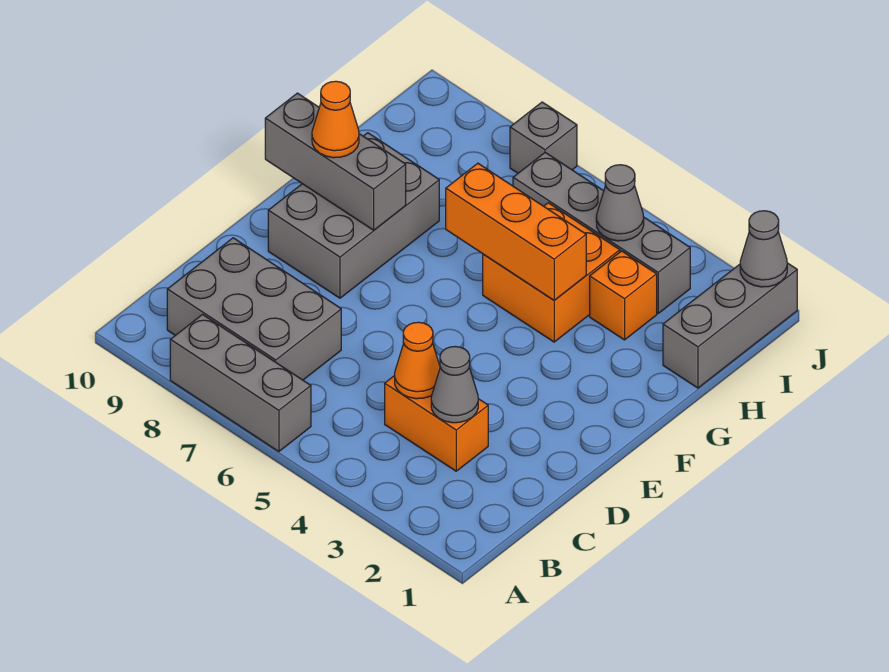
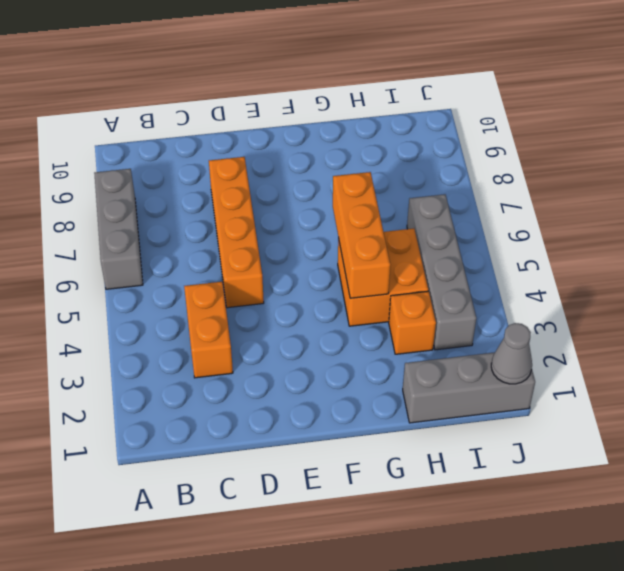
orange brick D5:D8 level 1 -> none
none -> grey brick B7:C9 level 1
none -> grey brick E8:G9 level 1
none -> grey brick J7 level 1

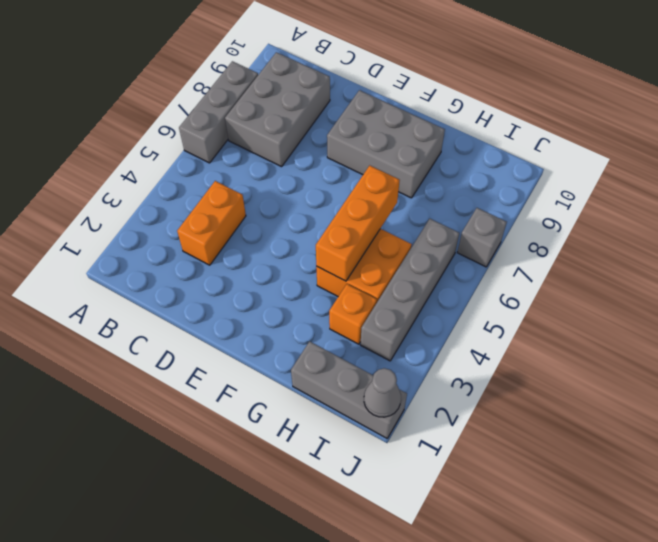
none -> grey cone C3 level 2
none -> orange cone C4 level 2
none -> grey brick F8:F10 level 2

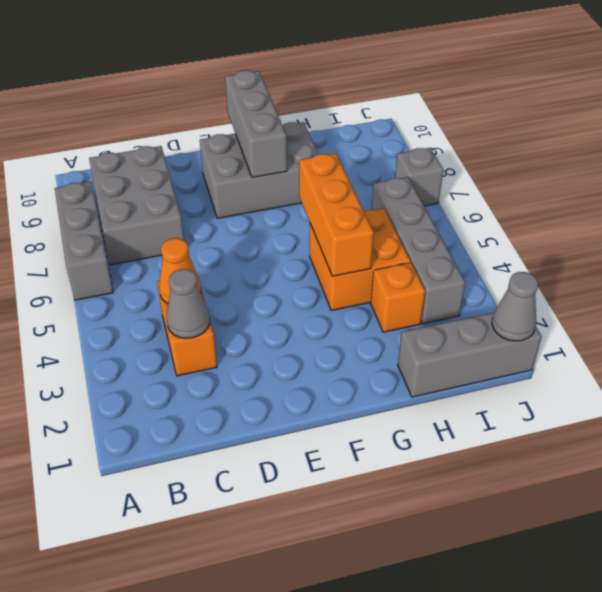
none -> grey cone I4 level 2
none -> orange cone F9 level 3

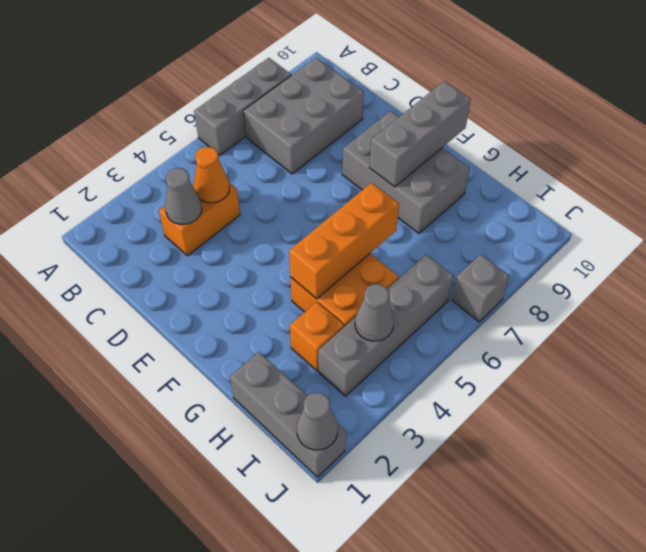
none -> orange cone F9 level 3

